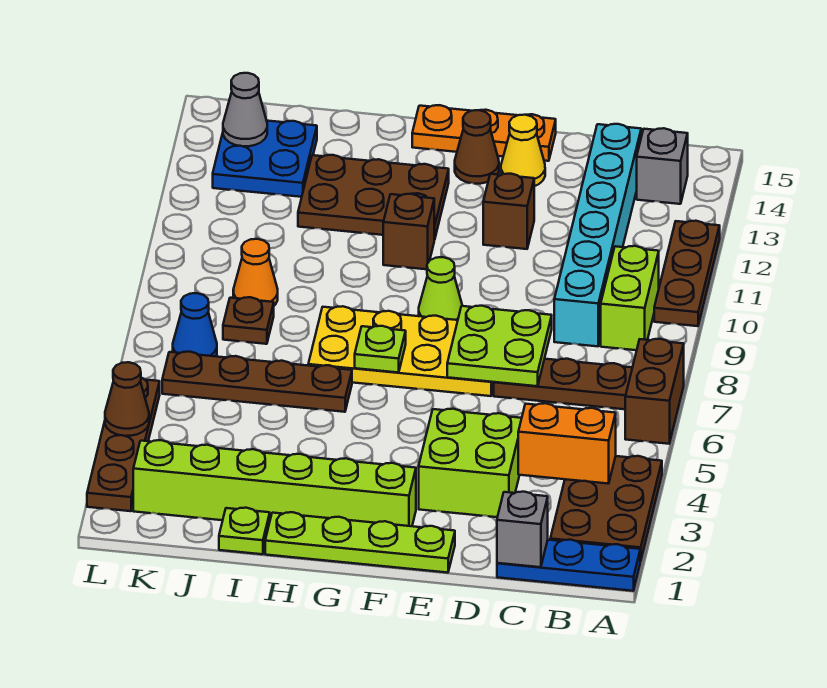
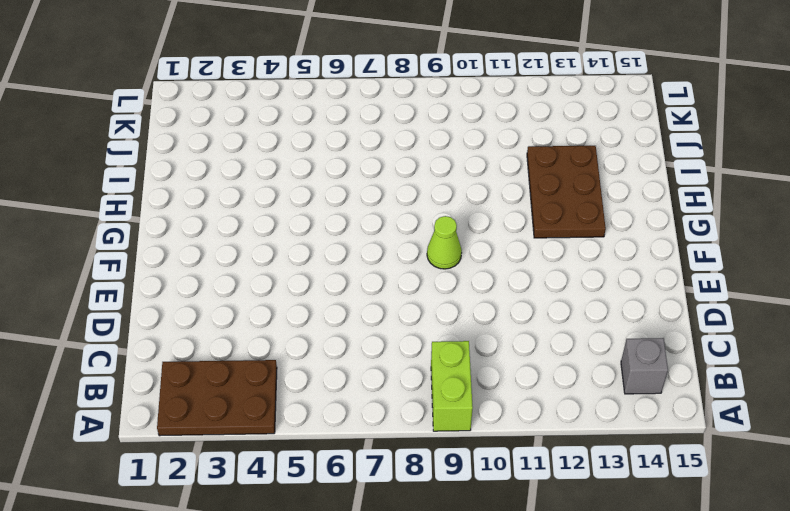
lime brick A9:B9 level 1 -> lime brick B9:B10 level 1
none -> blue plate A1:C1 level 1
none -> brown brick A6:A7 level 1
none -> brown plate A10:A12 level 1
none -> brown plate B7:D7 level 1

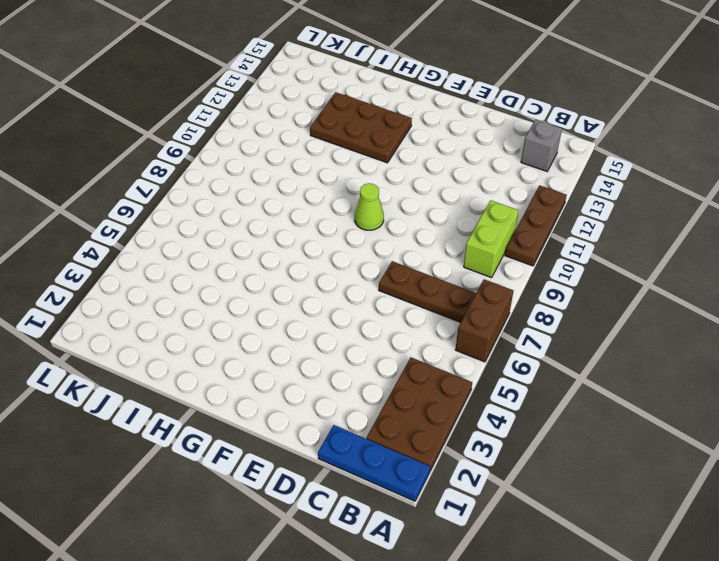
none -> cyan brick C9:C14 level 1
none -> lime brick D3:E4 level 1
none -> lime plate E1:H1 level 1
none -> yellow plate E7:H8 level 1

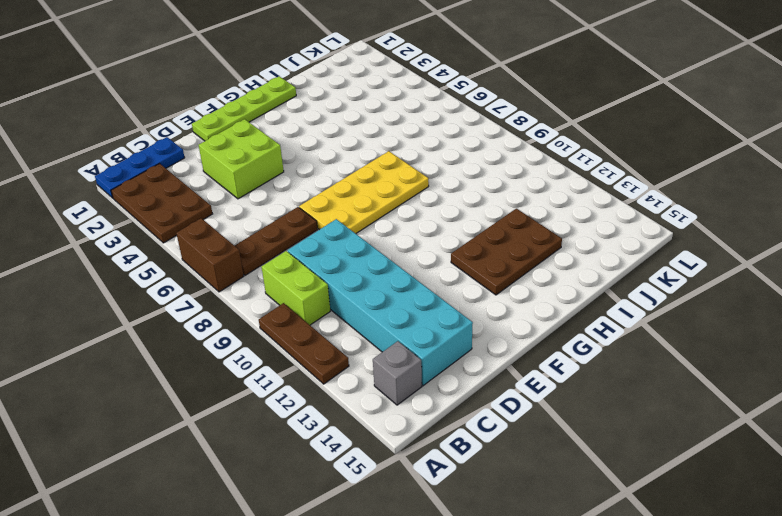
cyan brick C9:D14 level 1 -> cyan brick C9:C14 level 1
none -> brown brick E12 level 1
none -> yellow cone E14 level 1
none -> orange plate E15:G15 level 1
none -> lime brick F2:K2 level 1

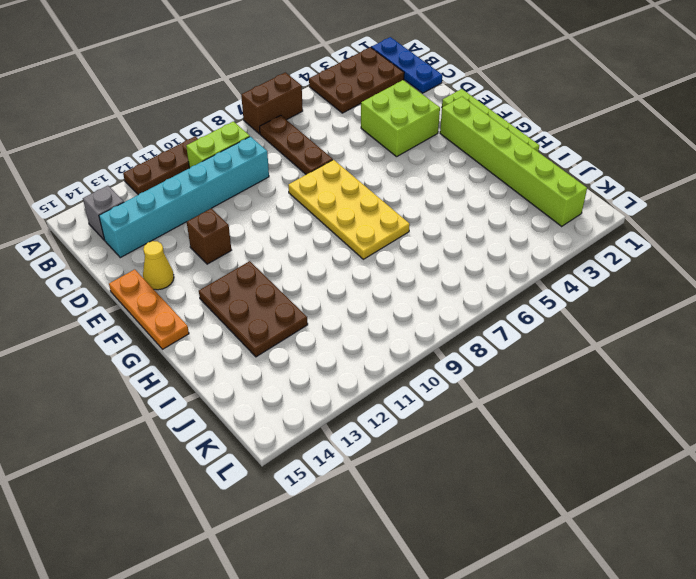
none -> lime cone F9 level 1
none -> brown cone F14 level 1
none -> brown brick G11 level 1
none -> brown plate H6:K6 level 1

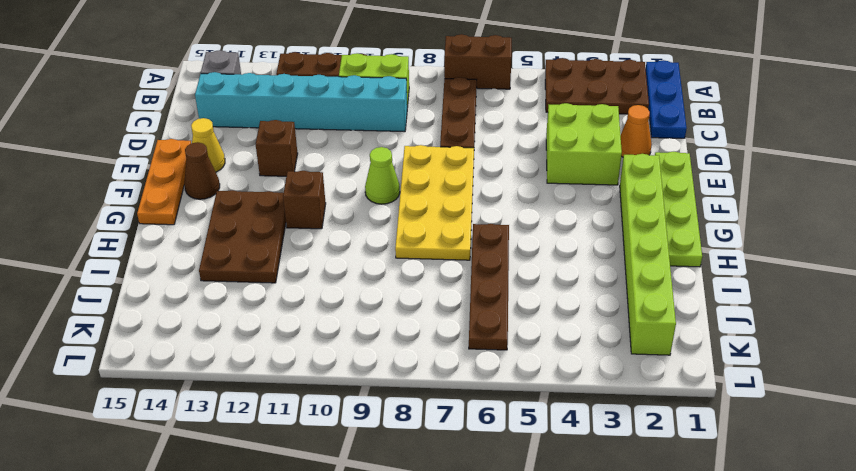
orange cone D2 level 1 -> orange cone J9 level 1
none -> lime plate I1 level 1
none -> brown plate J8 level 1
none -> blue plate J13:K14 level 1
none -> blue cone K7 level 1

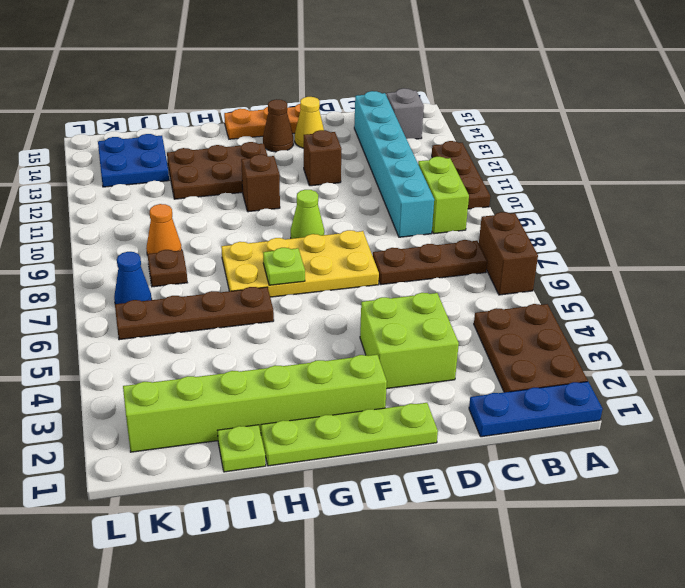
none -> brown plate L2:L5 level 1
none -> orange brick B4:C4 level 2
none -> grey brick C1 level 2
none -> lime plate D7:E8 level 2

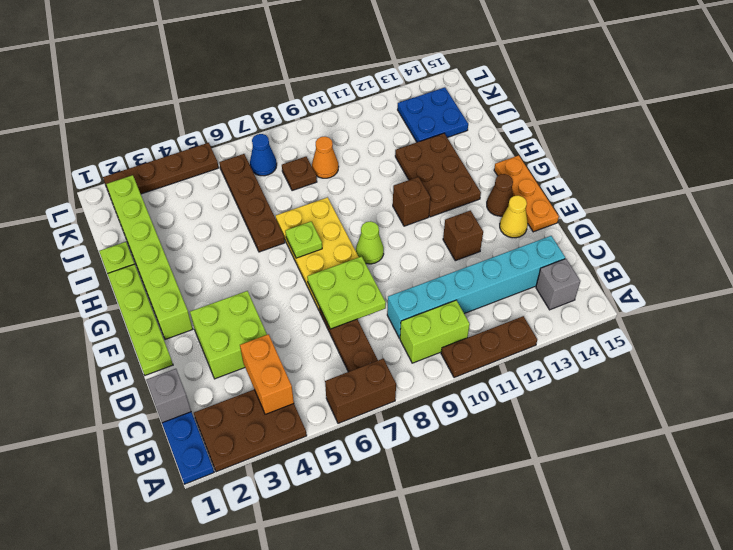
none -> grey cone K14 level 2
none -> brown cone L4 level 2

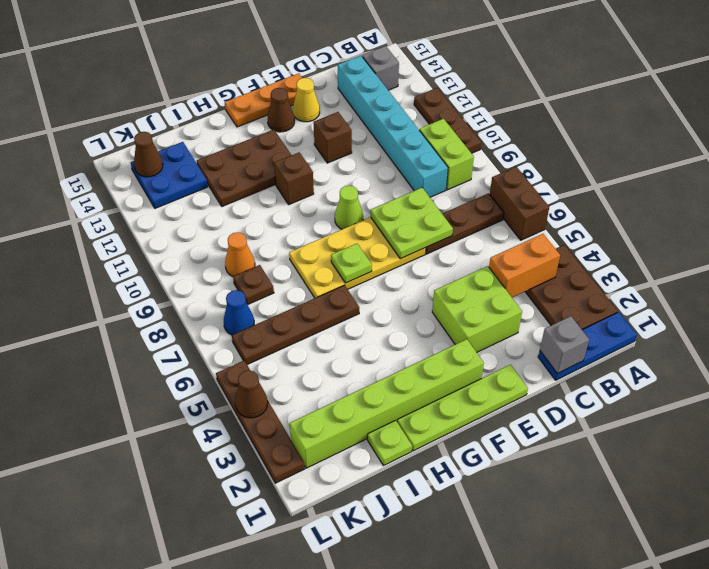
brown cone K14 level 2 -> grey cone K14 level 2

